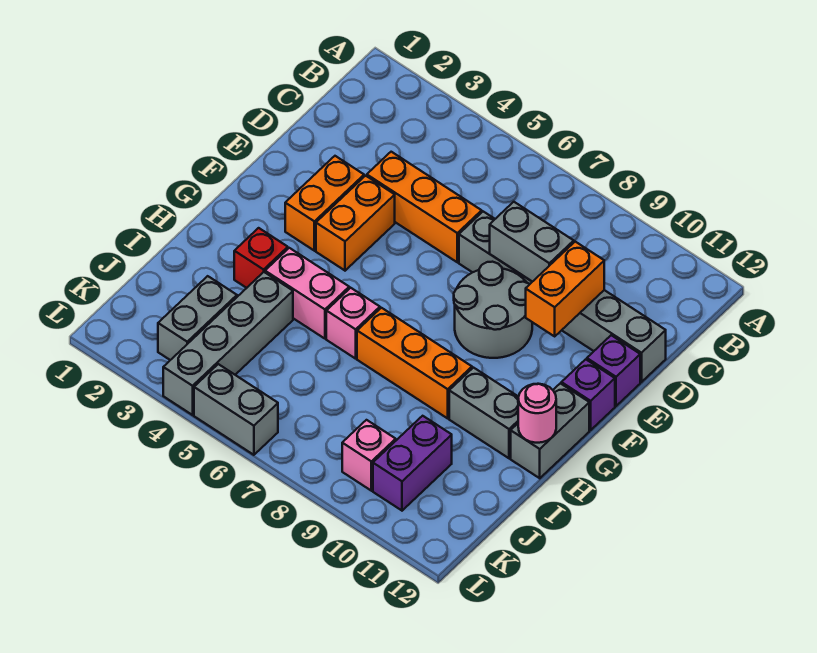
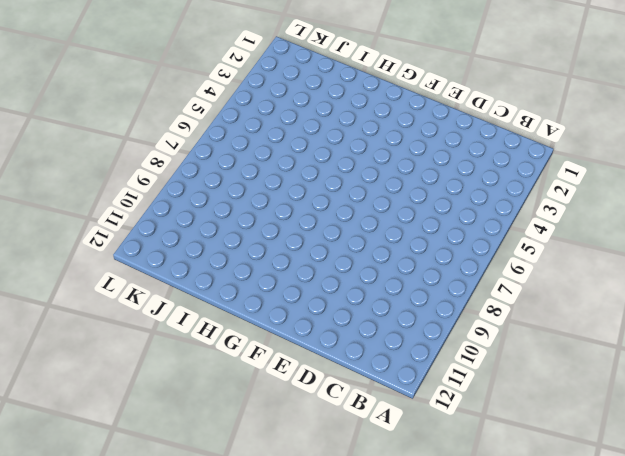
none -> orange brick D4:D6 level 1
none -> grey brick D7:D12 level 1
none -> orange brick E3:F3 level 1

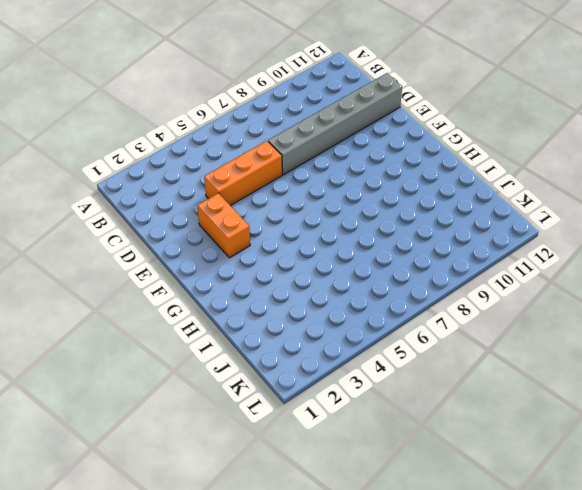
none -> orange brick E4:F4 level 1
none -> grey round brick E8:F9 level 1
none -> purple brick E12 level 1

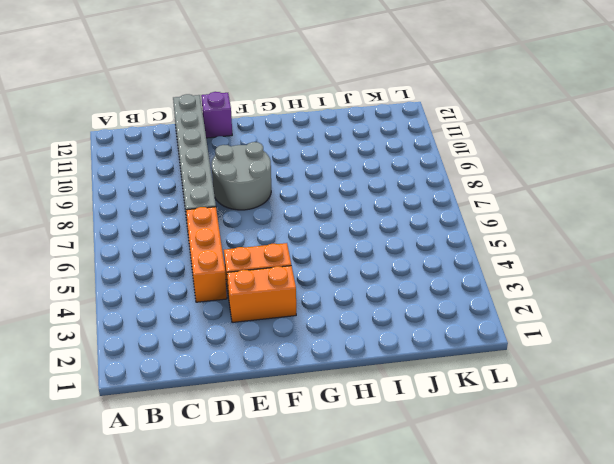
none -> purple brick F12 level 1
none -> grey brick G12:H12 level 1
none -> red brick H3 level 1

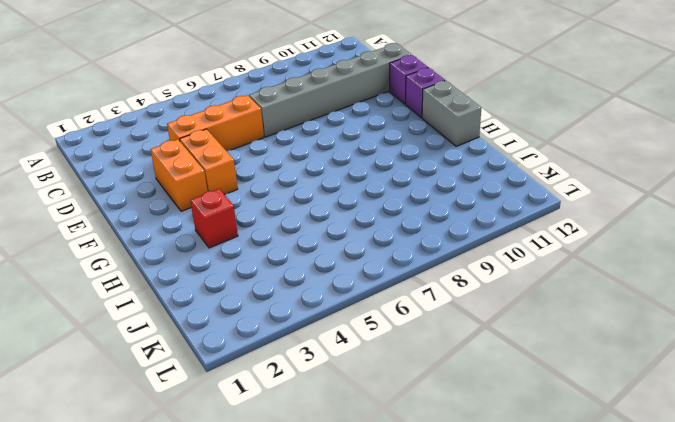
none -> grey round brick E8:F9 level 1
none -> pink brick H4:H5 level 1
none -> pink brick H6 level 1

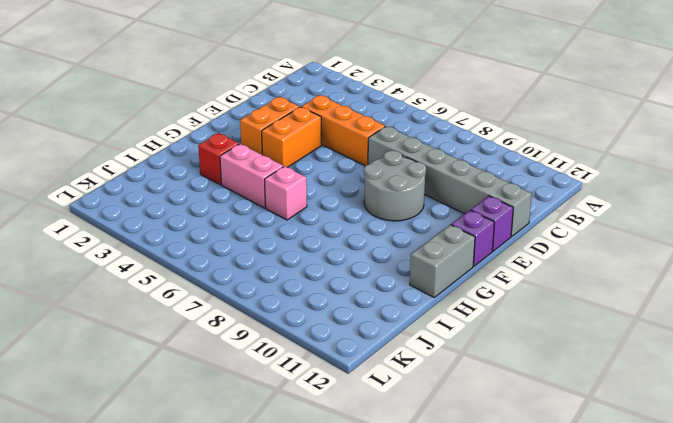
none -> orange brick H7:H9 level 1
none -> grey brick H10:H11 level 1
none -> grey brick I4:L4 level 1

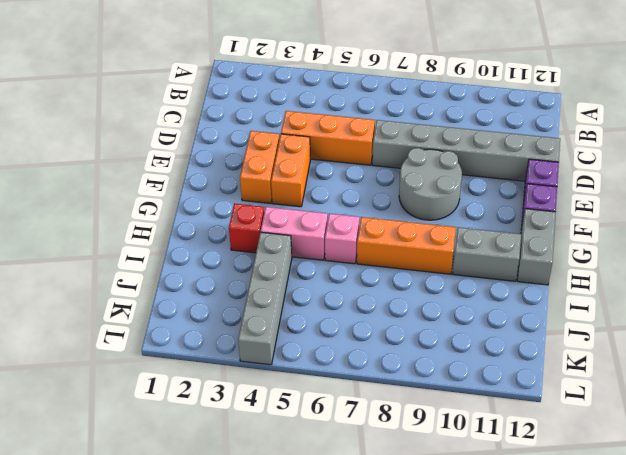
none -> grey brick J3:K3 level 1
none -> purple brick J10:K10 level 1
none -> pink brick K9 level 1

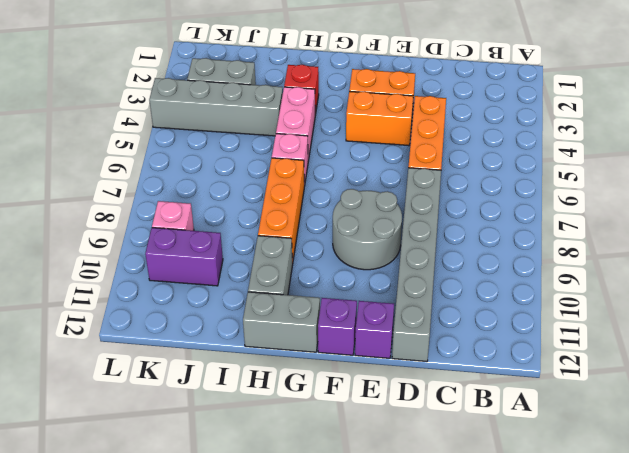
none -> grey brick L5:L6 level 1
none -> grey brick D8:D9 level 2
none -> orange brick D10:E10 level 2

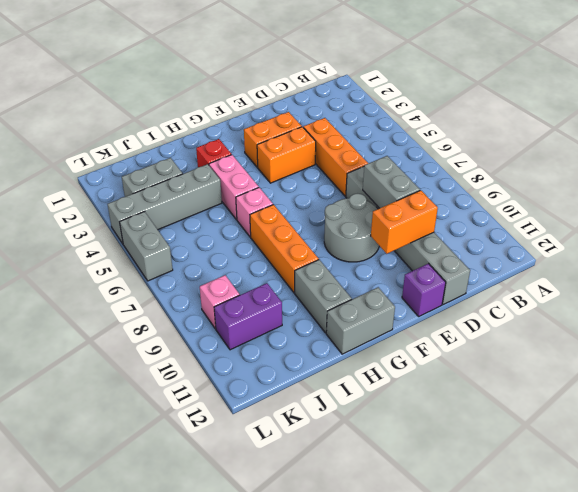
none -> purple brick F12 level 1
none -> pink round brick H12 level 2

